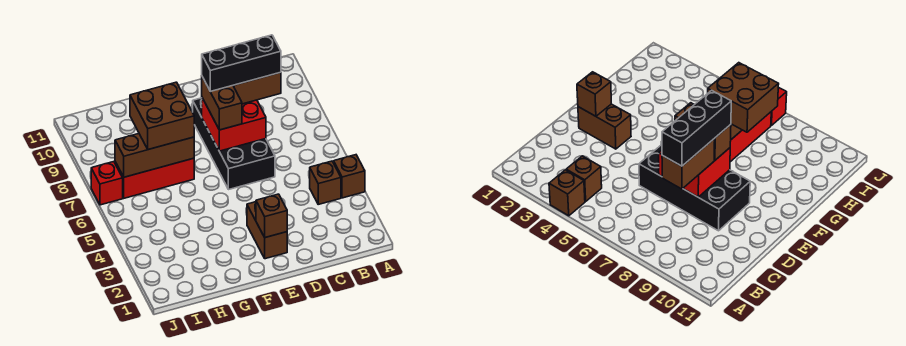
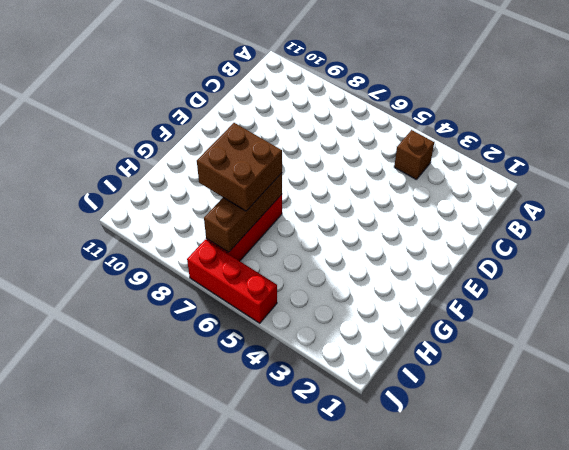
red brick J5:J7 level 1 -> red brick J7 level 1
none -> brown brick A4 level 1
none -> black brick D6:E9 level 1
none -> brown brick E2:E3 level 1

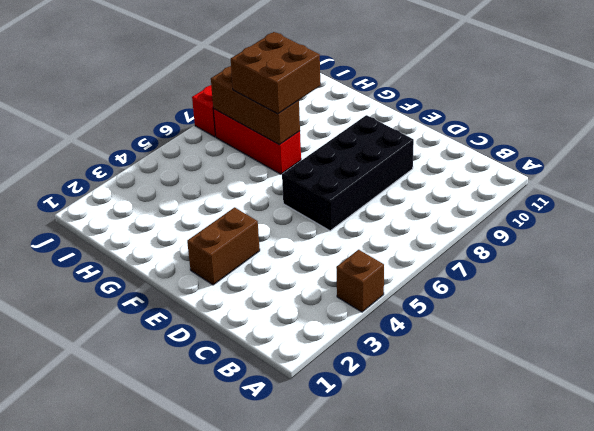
none -> brown brick B4 level 1
none -> red brick D7:E8 level 2
none -> brown brick E2 level 2

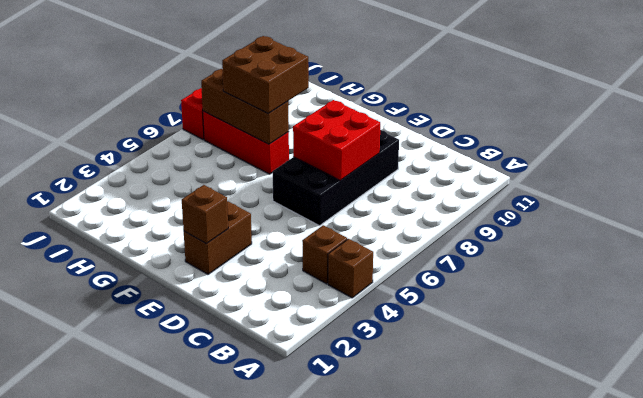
none -> brown brick C8:D8 level 3
none -> brown brick E7:E8 level 3
none -> black brick C8:E8 level 4

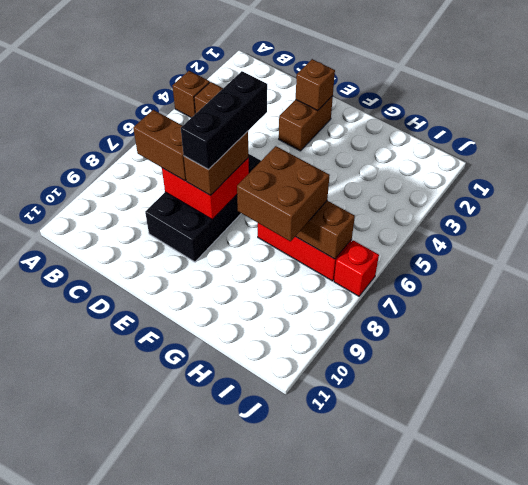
black brick E6:E8 level 4 -> black brick C8:E8 level 4

